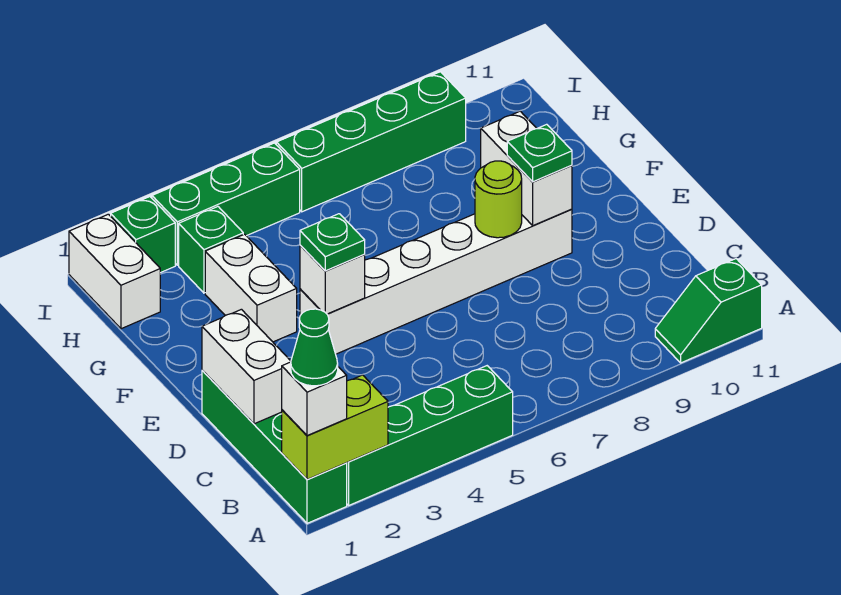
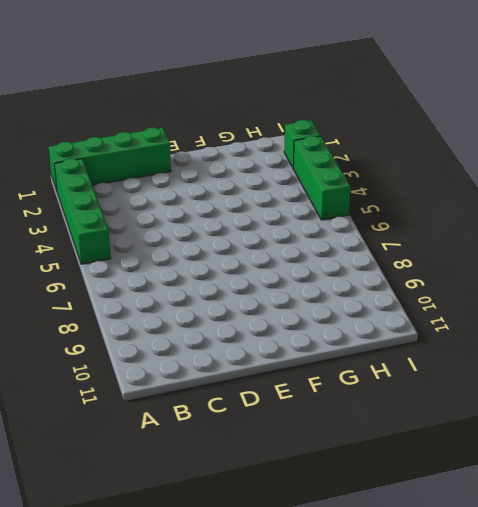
none -> green slope A10:A11 level 1 top 11
none -> white brick E4:E9 level 1
none -> white brick F3:G3 level 1

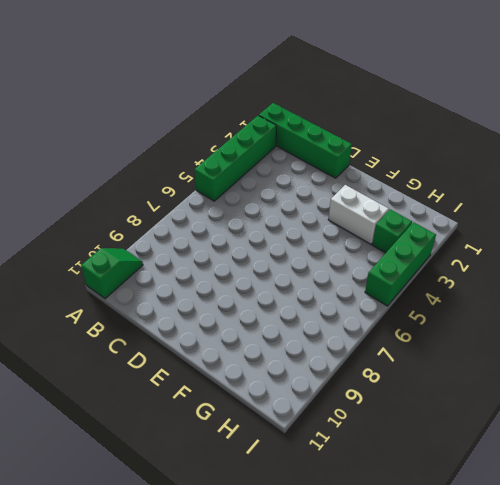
none -> white brick E4:E9 level 1
none -> white brick H1:I1 level 1
none -> green brick I2 level 1

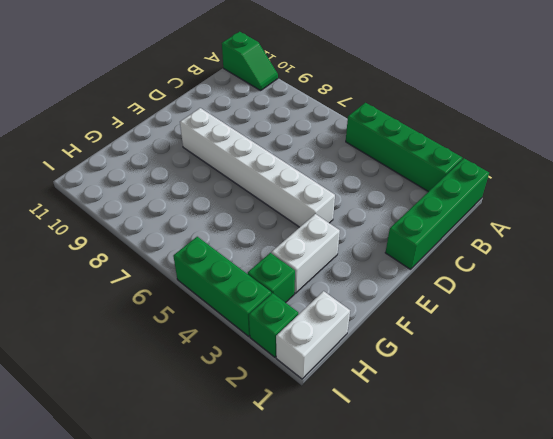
none -> green brick I6:I9 level 1
none -> lime brick A1:A2 level 2
none -> white brick C1:D1 level 2

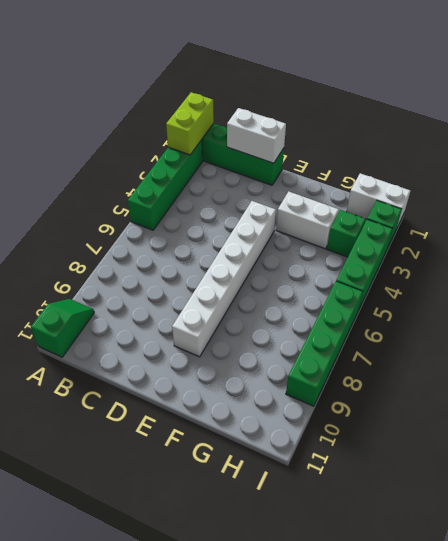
none -> white brick E4 level 2
none -> lime round brick E8 level 2
none -> white brick E9:F9 level 2

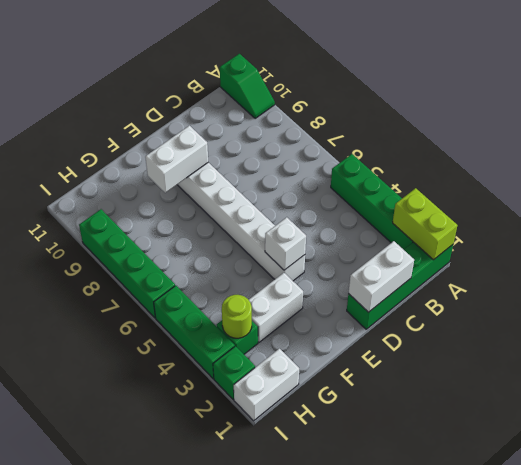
lime round brick H3 level 2 -> lime round brick E8 level 2
none -> white brick A1 level 3
none -> green plate E4 level 3
none -> green plate E9 level 3

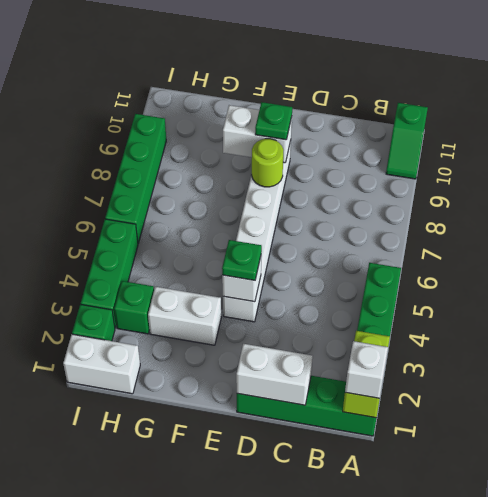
none -> green cone A1 level 4

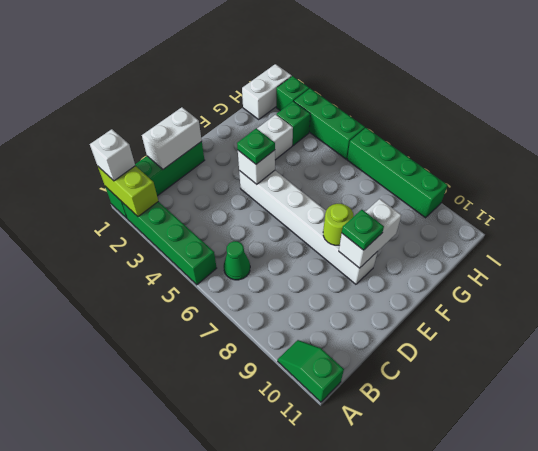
green cone B6 level 1 -> green cone A1 level 4

